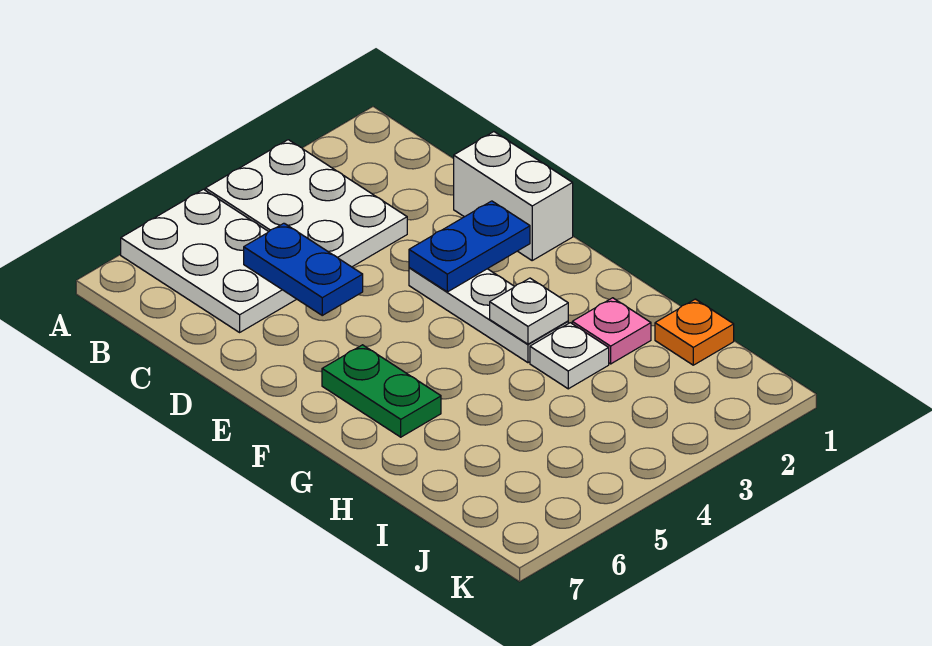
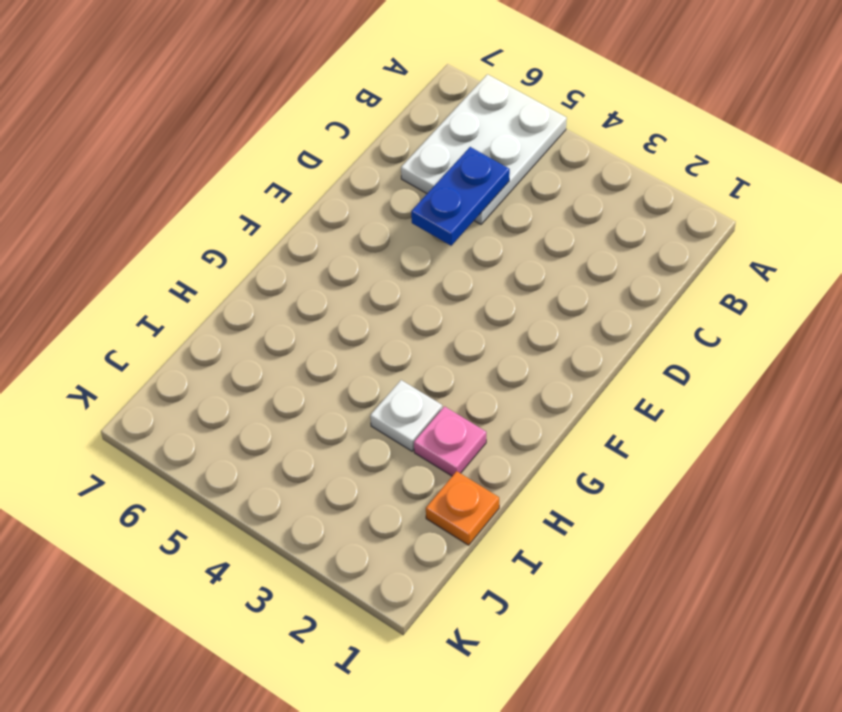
none -> white plate A3:C4 level 1
none -> white brick D1:E1 level 1

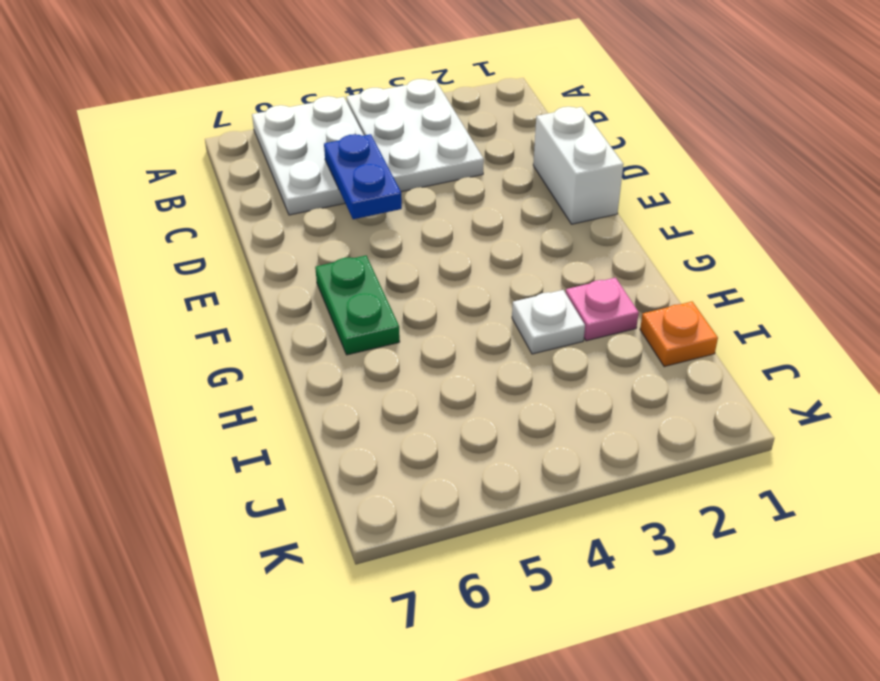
none -> white plate E3:G3 level 1
none -> blue plate E2:E3 level 2

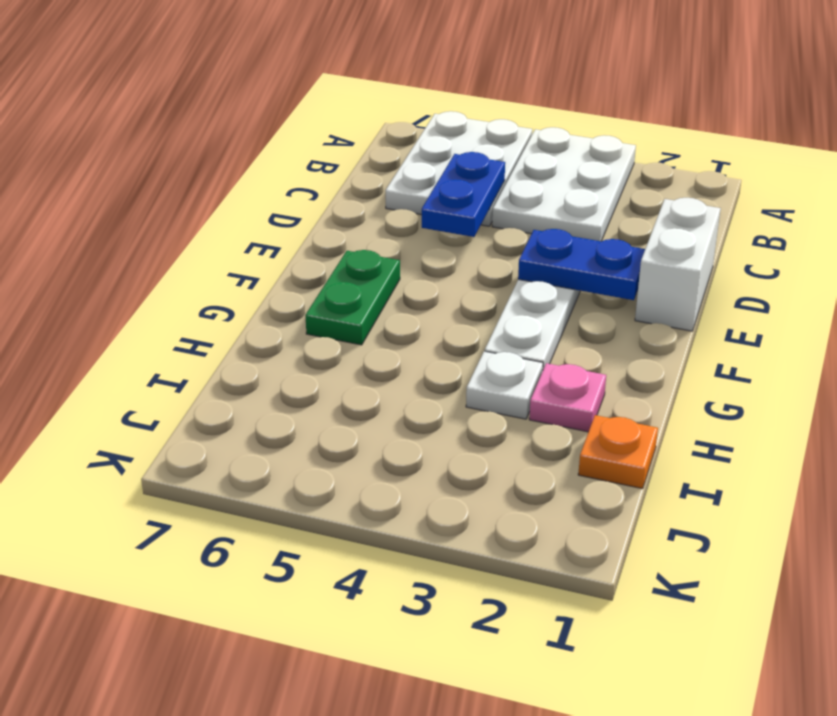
none -> white plate G3 level 2

